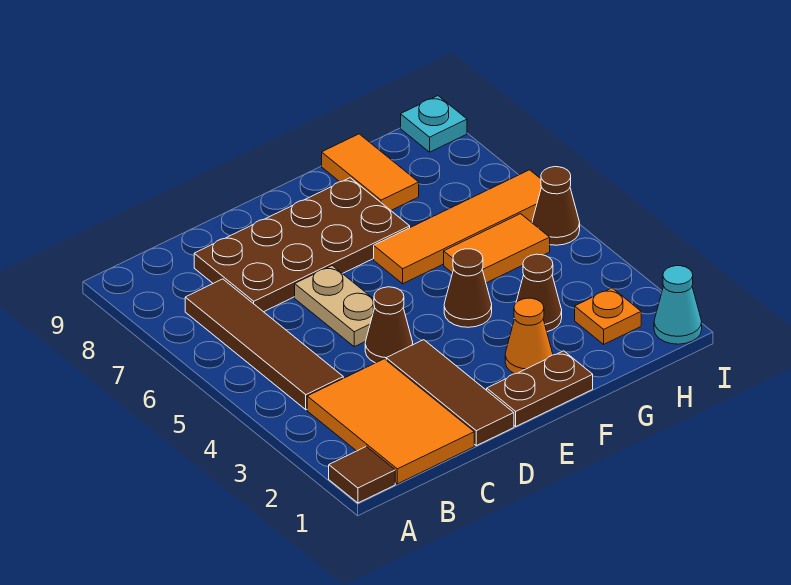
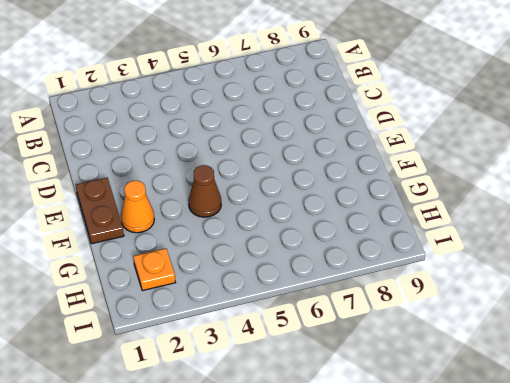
none -> brown tile A1 level 1
none -> orange tile B1:C3 level 1
none -> brown tile B4:B7 level 1

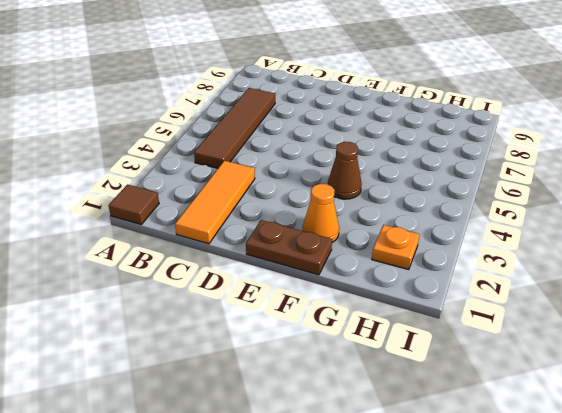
orange tile C1:C3 level 1 -> orange tile B1:C3 level 1
none -> brown plate C7:F8 level 1
none -> brown tile D1:D3 level 1
none -> brown cone D4 level 1

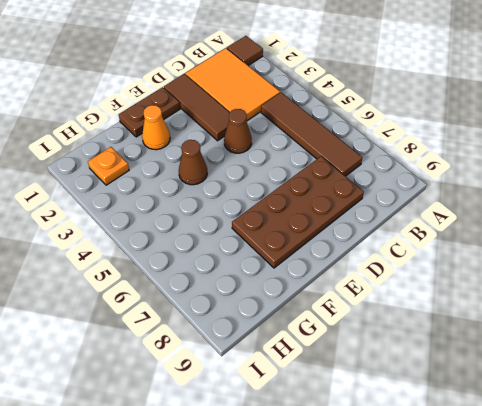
none -> tan plate D5:D6 level 1
none -> orange tile F6:I6 level 1
none -> brown cone G3 level 1

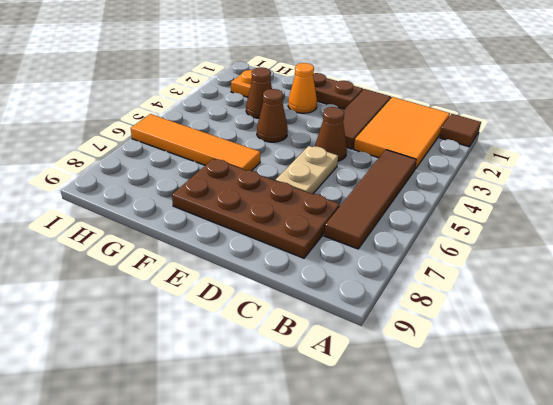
none -> orange tile G5:H5 level 1
none -> orange tile G8:G9 level 1
none -> cyan cone I1 level 1

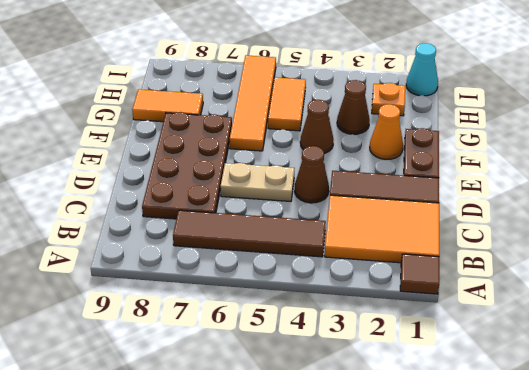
none -> brown cone I5 level 1
none -> cyan plate I9 level 1

